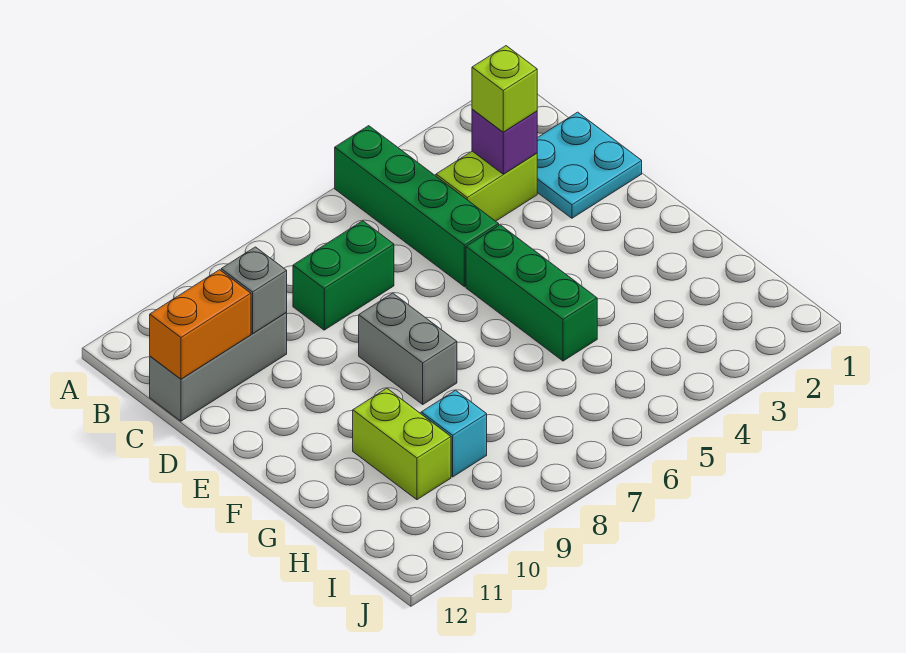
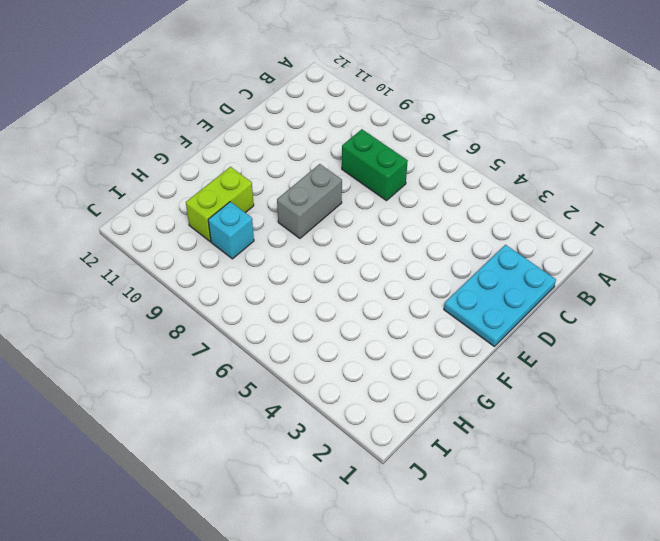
cyan plate C1:E2 level 1 -> cyan plate C1:D2 level 1
none -> green brick A5:D5 level 1
none -> lime brick C3:C4 level 1
none -> grey brick C10:C12 level 1

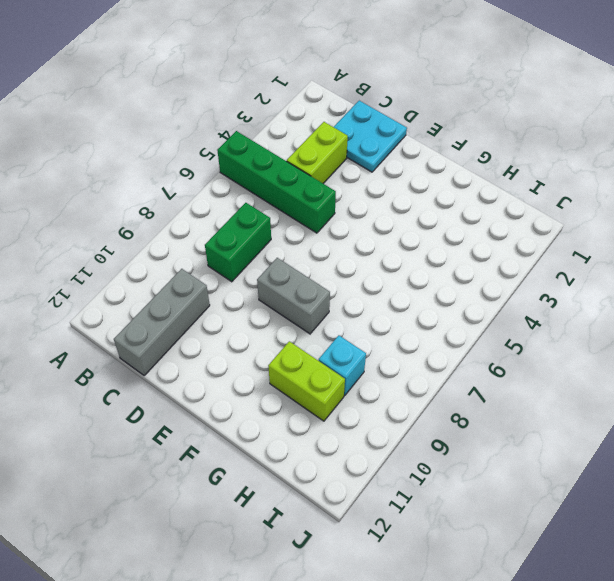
none -> green brick E5:G5 level 1
none -> purple brick C3 level 2
none -> grey brick C10 level 2

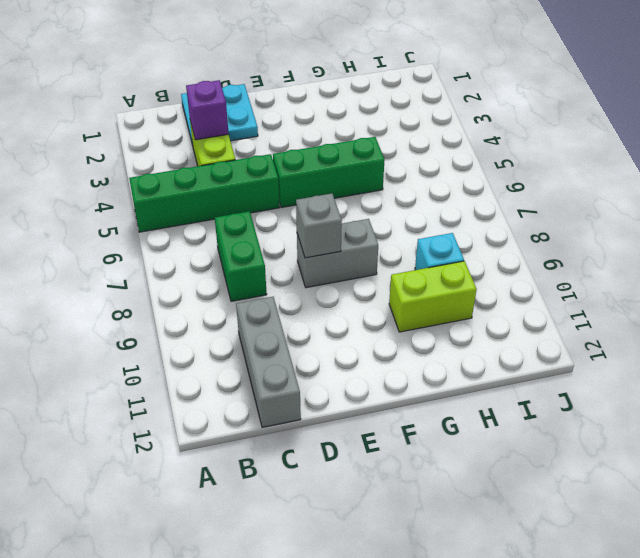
grey brick E8 level 2 -> grey brick C10 level 2
none -> orange brick C11:C12 level 2
none -> lime brick C3 level 3

